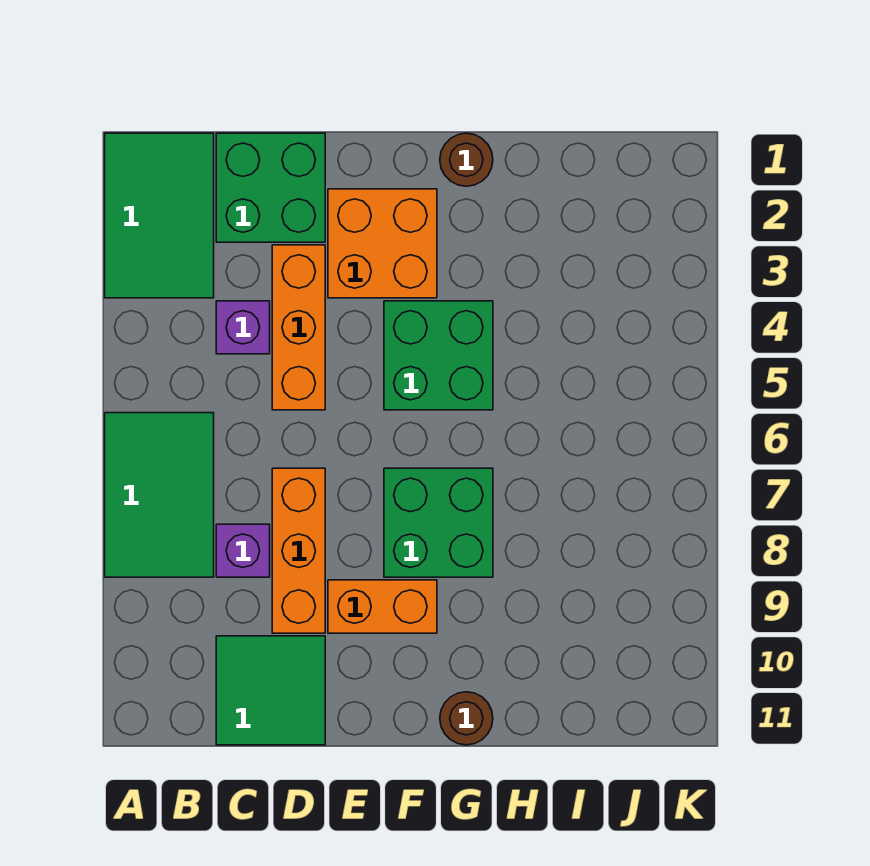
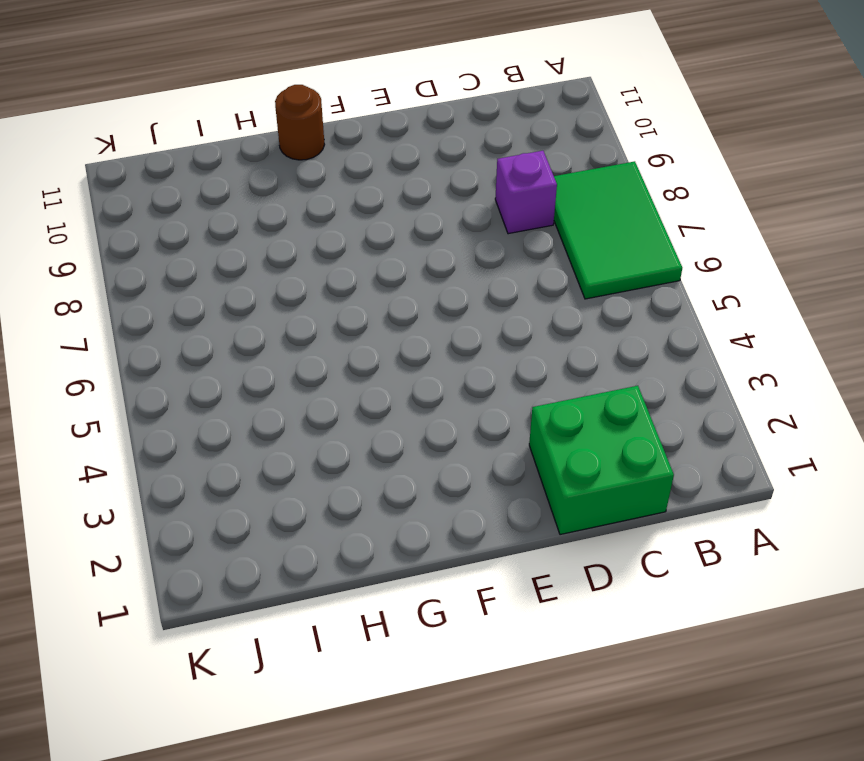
none -> green tile A1:B3 level 1
none -> purple brick C4 level 1
none -> green tile C10:D11 level 1

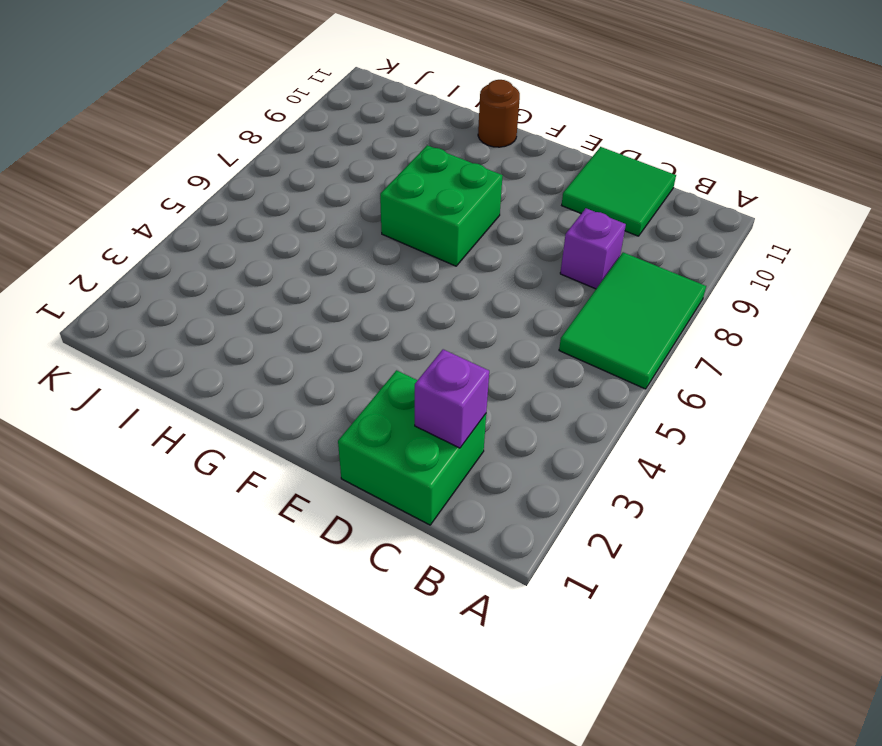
purple brick C2 level 2 -> purple brick C4 level 1
none -> green tile A1:B3 level 1
none -> orange brick D3:D5 level 1
none -> orange brick D7:D9 level 1

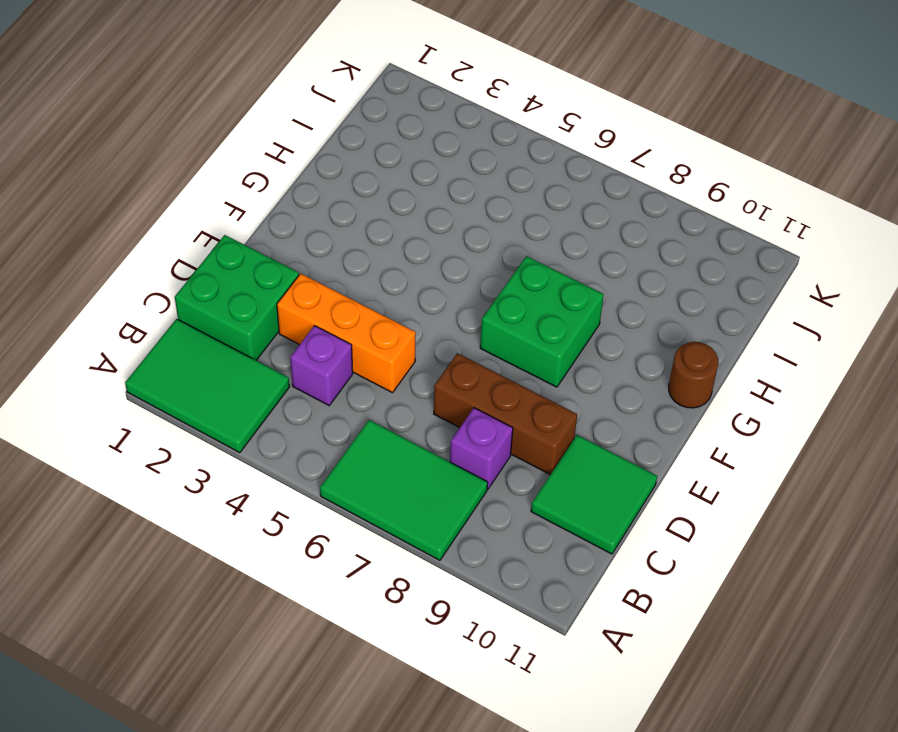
brown brick D7:D9 level 1 -> orange brick D7:D9 level 1
none -> orange brick E2:F3 level 1
none -> orange brick E9:F9 level 1
none -> green brick F4:G5 level 1

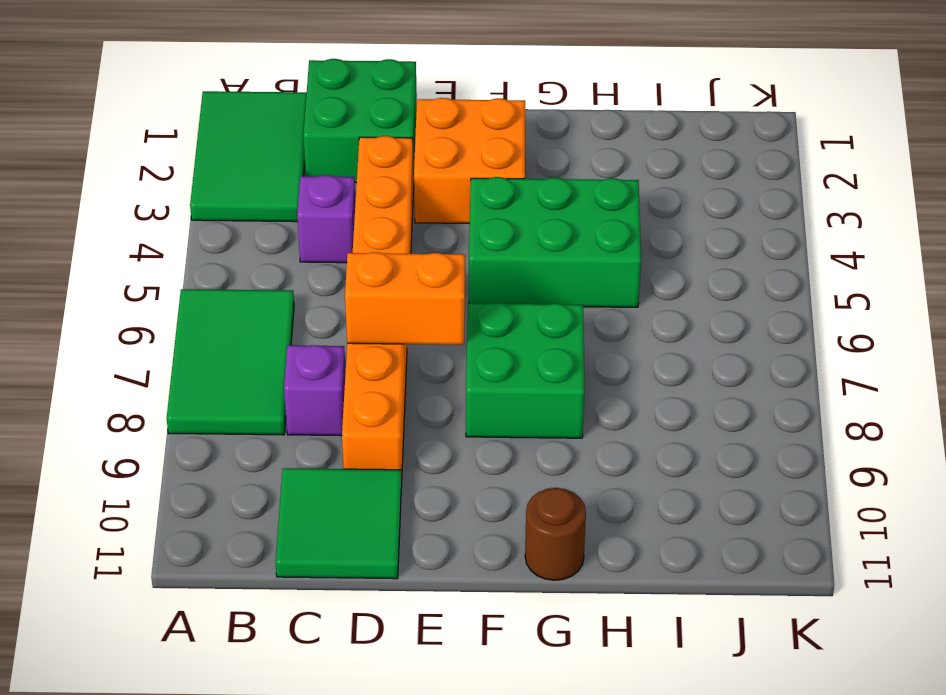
orange brick D7:E7 level 2 -> orange brick E9:F9 level 1
green brick F4:H5 level 1 -> green brick F4:G5 level 1
none -> brown round brick G1 level 1

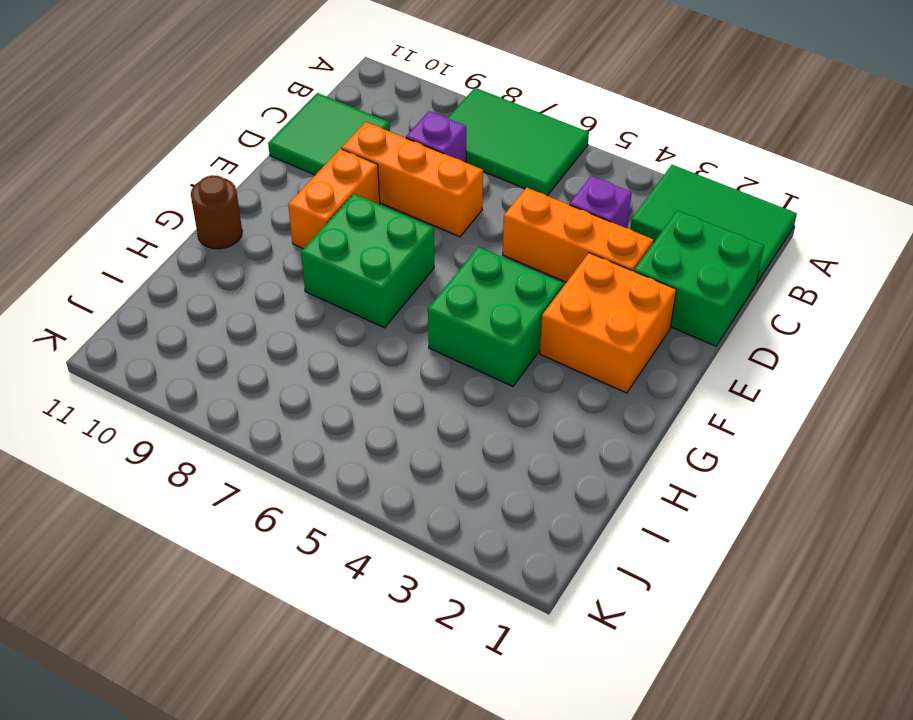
none -> brown round brick G1 level 1

